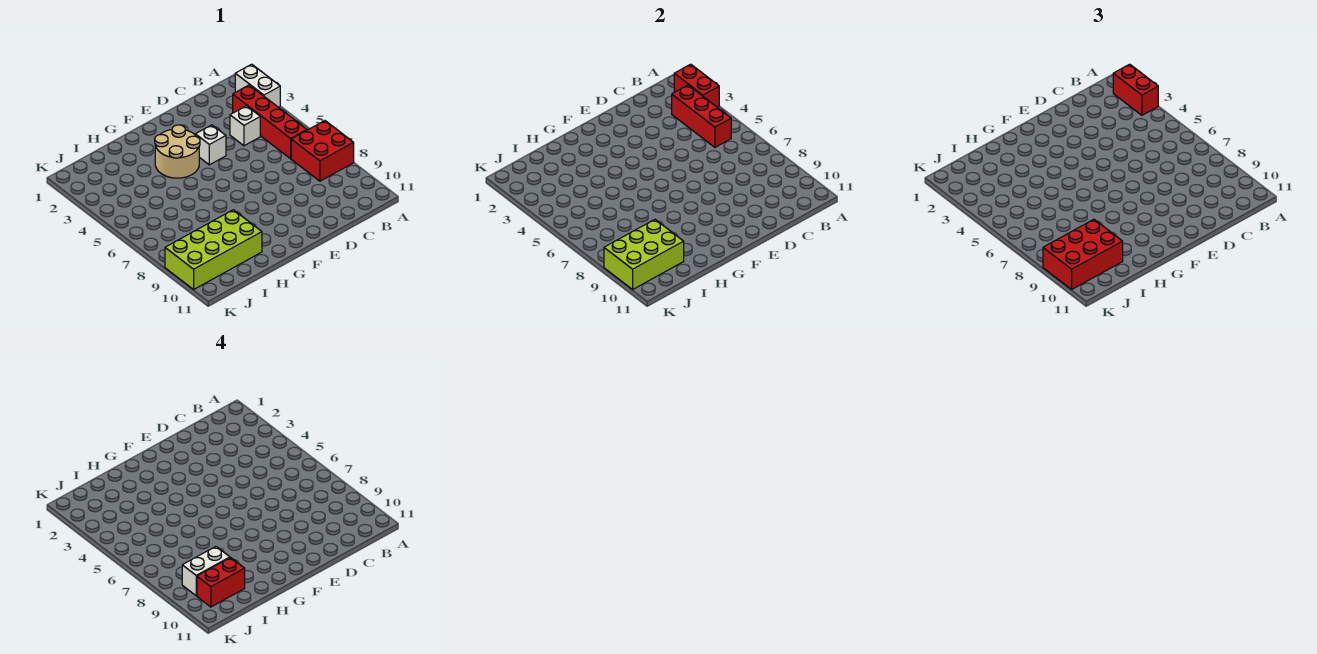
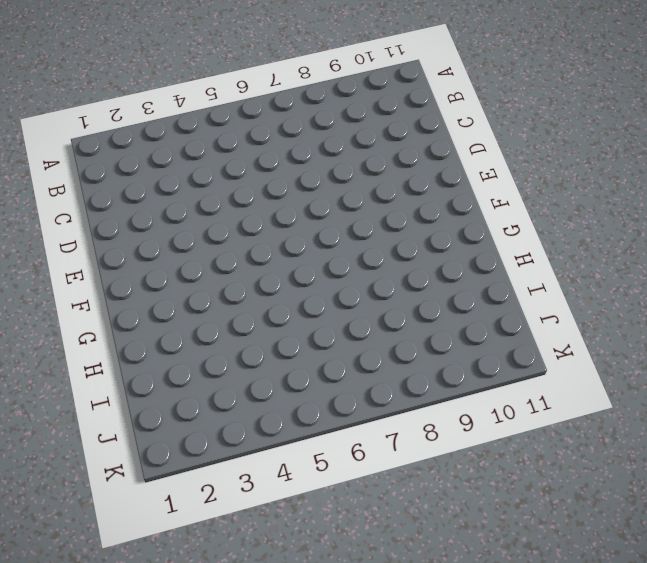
none -> white brick A2:A3 level 1
none -> red brick A7:B8 level 1
none -> red brick B3:B6 level 1

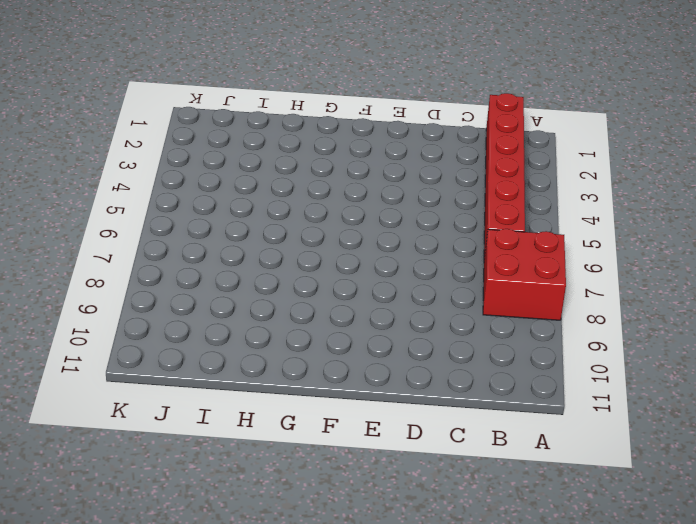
red brick B1:B6 level 1 -> red brick B3:B6 level 1
none -> white brick A2:A3 level 1
none -> white brick C4 level 1
none -> white brick E4 level 1

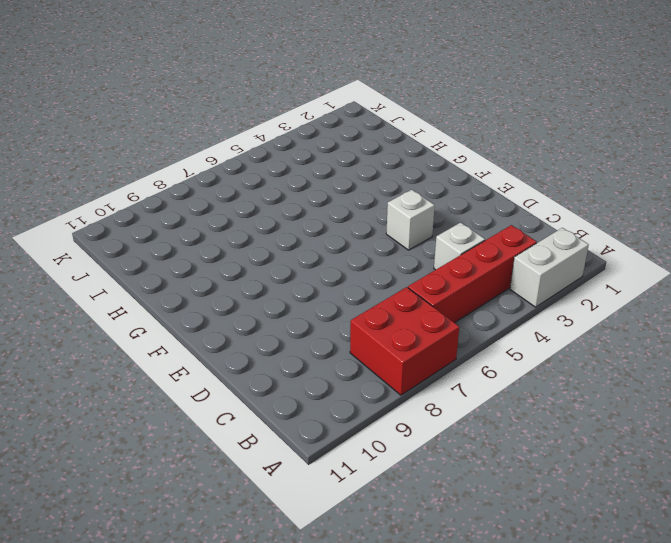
none -> tan round brick F3:G4 level 1
none -> lime brick H9:K10 level 1
none -> red brick A2:A3 level 2

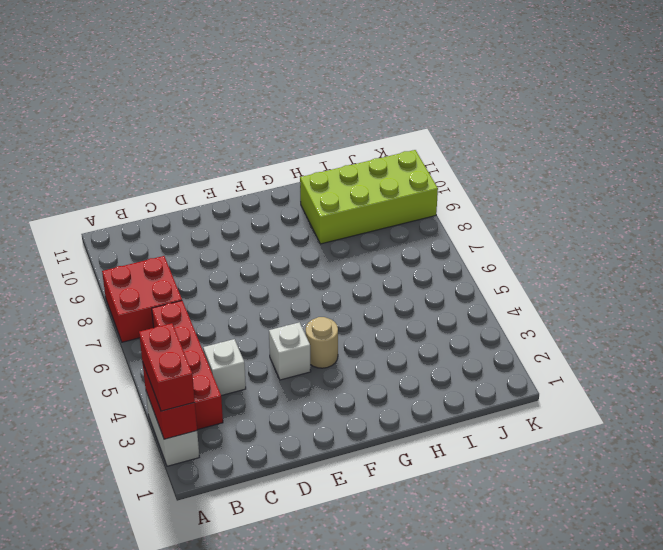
tan round brick F4 level 1 -> tan round brick F3:G4 level 1
none -> red brick B3:B5 level 2
none -> lime brick I9:K10 level 2
none -> red brick I9:K10 level 3

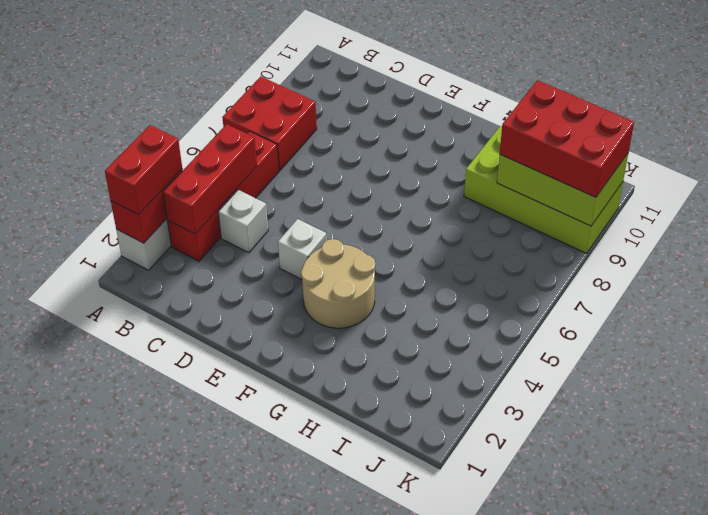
none -> white brick I9:J9 level 4
none -> red brick I10:J10 level 4

